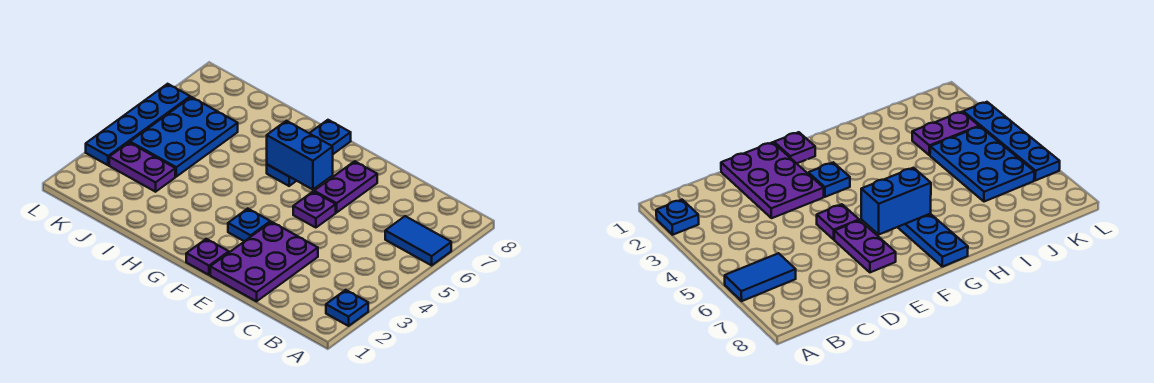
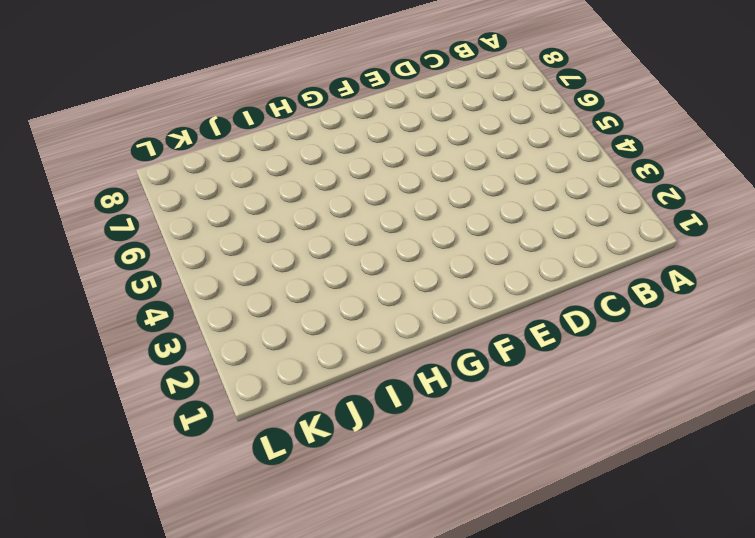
none -> blue plate A2 level 1
none -> blue tile A6:B6 level 1
none -> purple plate D1:E3 level 1

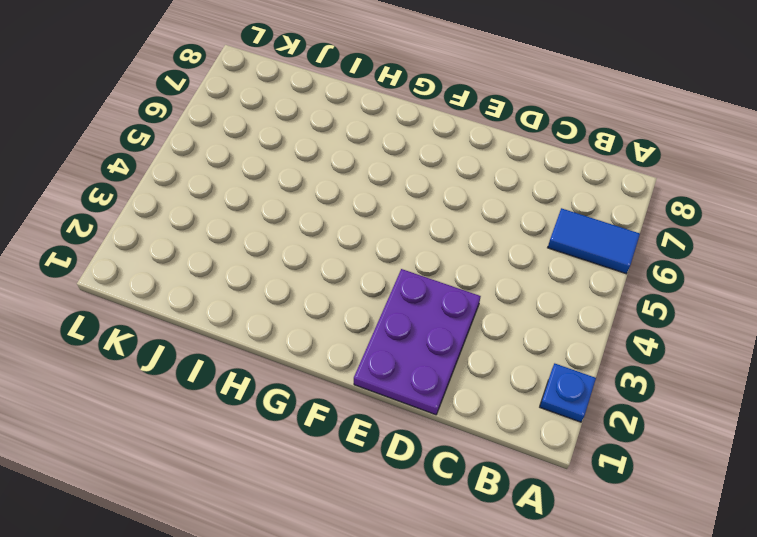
none -> purple plate E5 level 1
none -> purple plate E6:E7 level 1
none -> purple plate F1 level 1

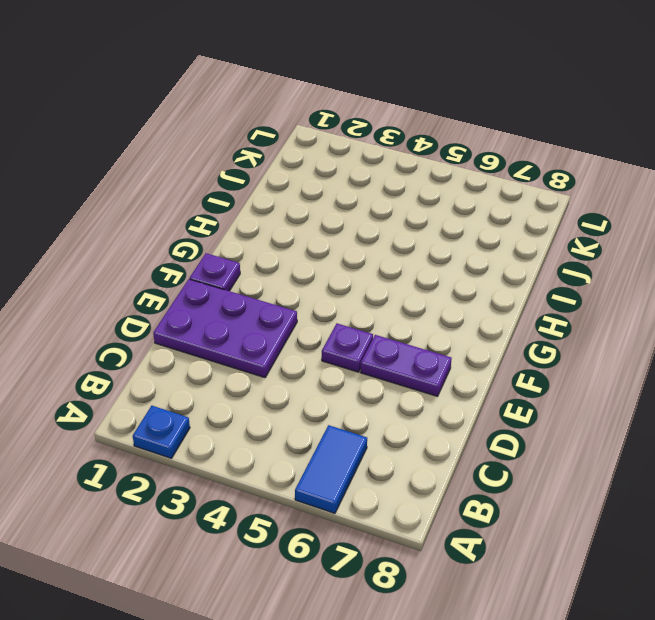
none -> blue plate F3 level 1
none -> blue plate G6:G8 level 1
none -> purple plate J3:K3 level 1

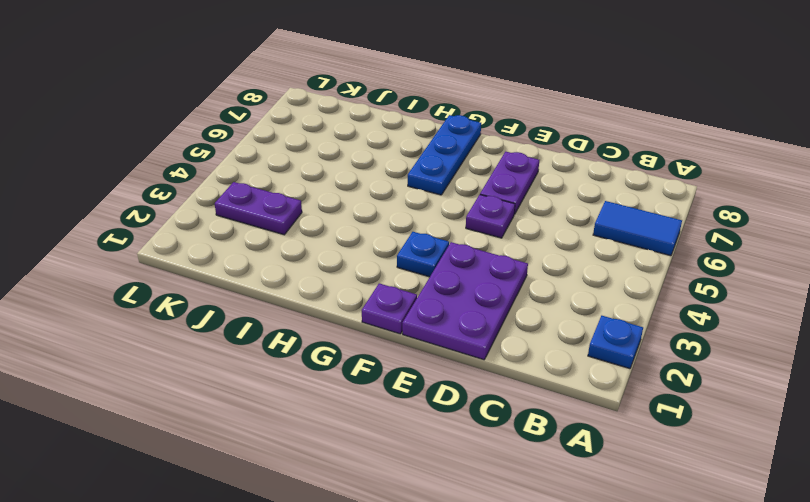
none -> blue plate J4:K6 level 1
none -> blue plate L3:L6 level 1
none -> blue brick F6:G6 level 2

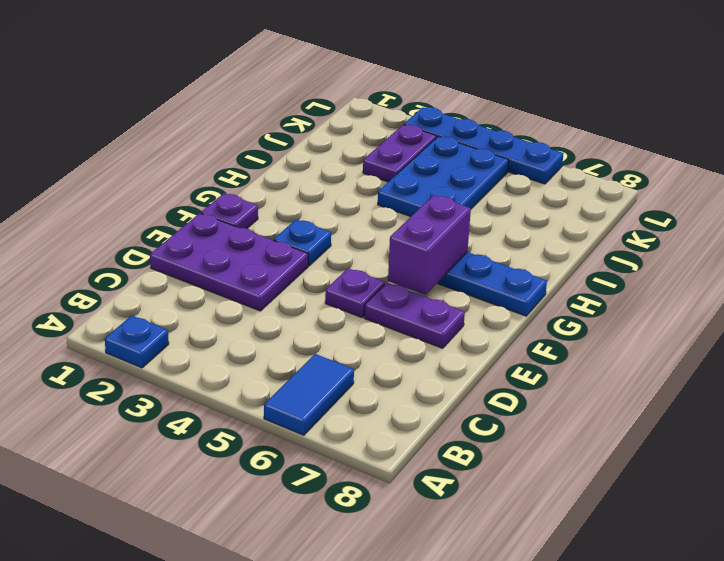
purple brick F6:G6 level 2 -> blue brick F6:G6 level 2
blue plate I4:K5 level 1 -> blue plate J4:K6 level 1

